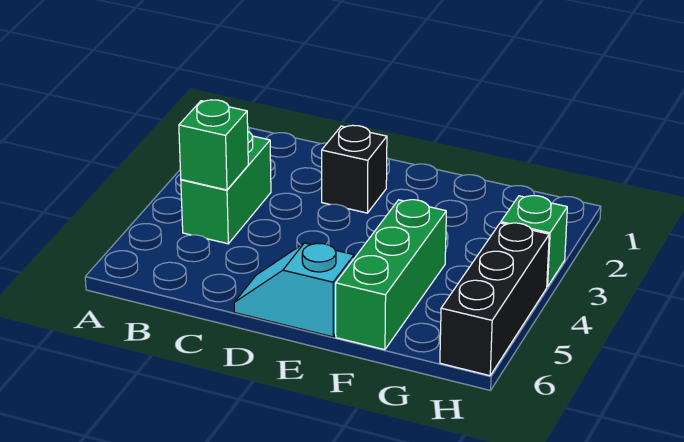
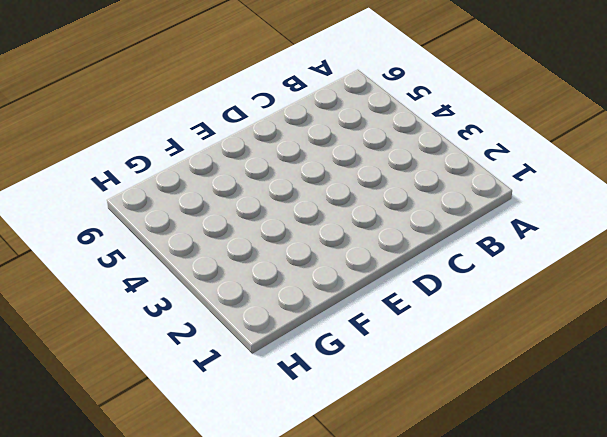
none -> green brick B3:B4 level 1
none -> black brick D2 level 1

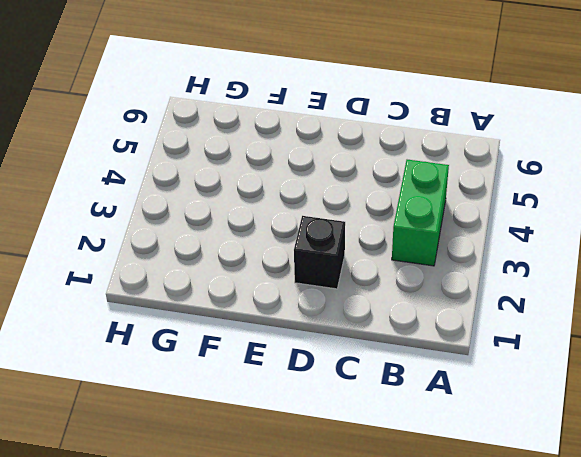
none -> cyan slope D6:E6 level 1 top E
none -> green brick F4:F6 level 1

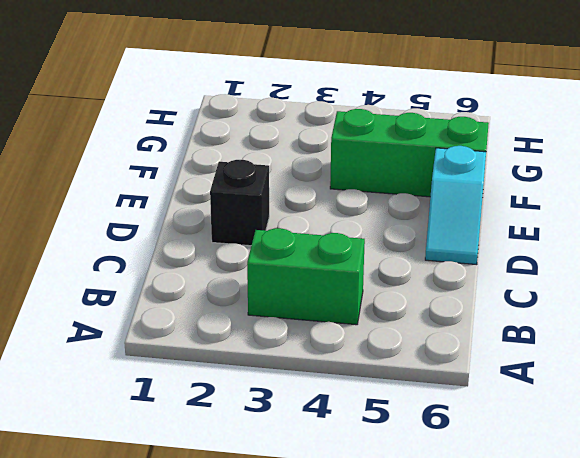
none -> green brick H3 level 1
none -> black brick H4:H6 level 1

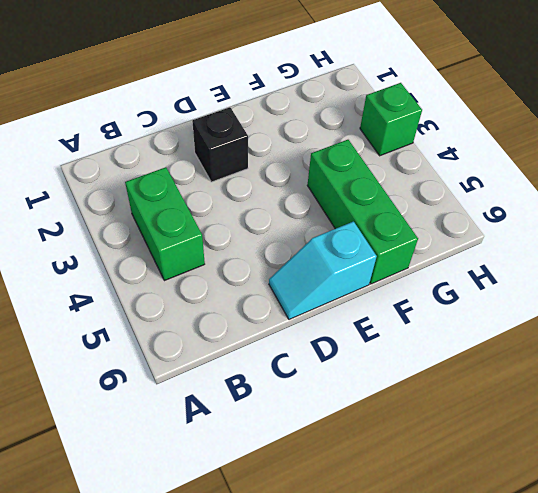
none -> black brick H4:H6 level 1
none -> green brick B4 level 2

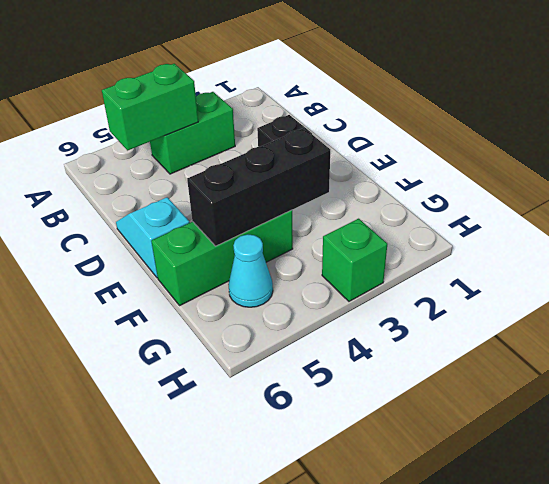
green brick B4:B5 level 2 -> green brick B4 level 2
black brick F3:F5 level 2 -> black brick H4:H6 level 1
cyan cone G5 level 1 -> none

